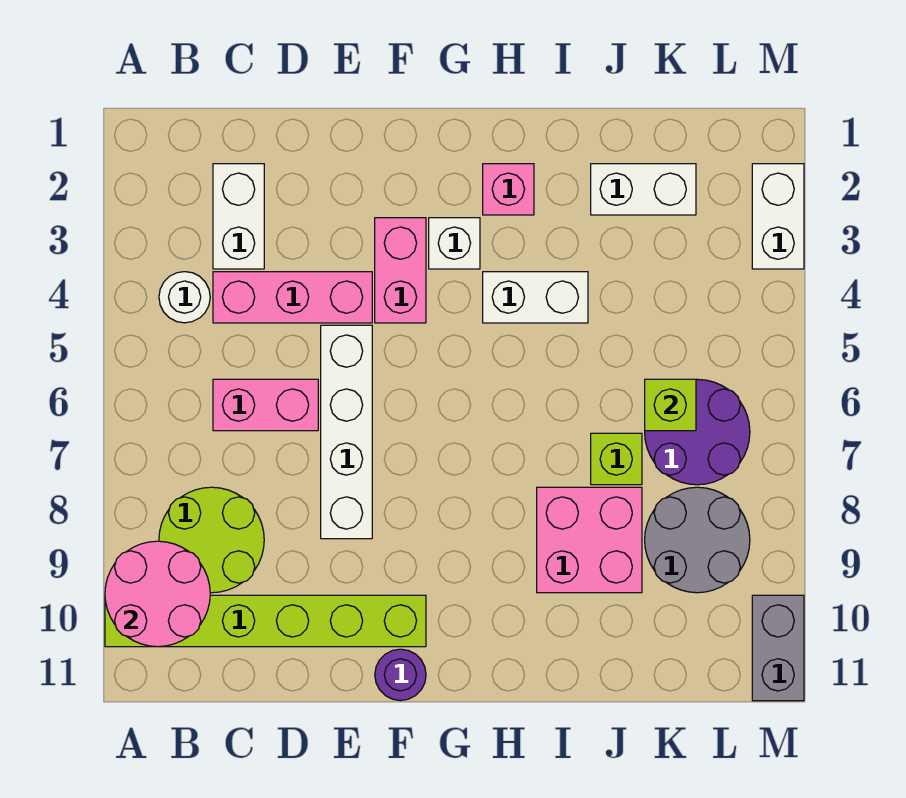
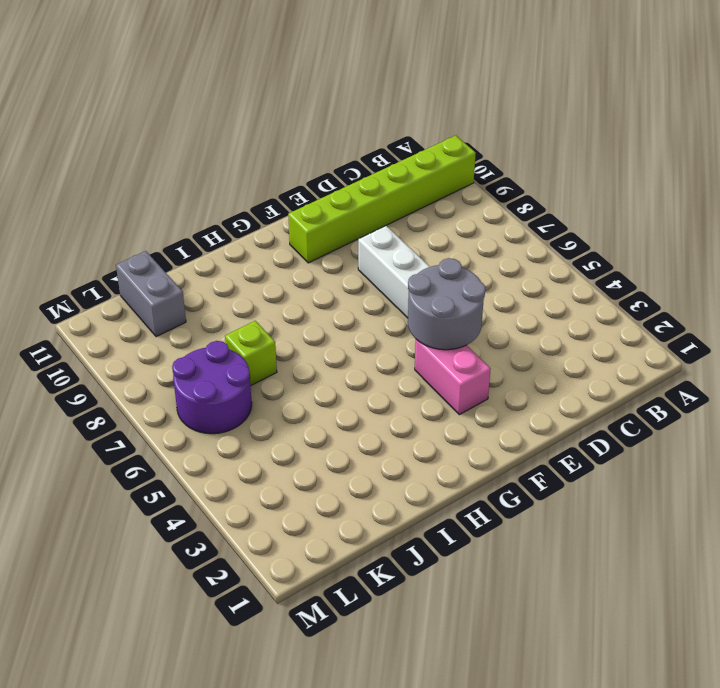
grey round brick E4:F5 level 2 -> grey round brick K8:L9 level 1
grey brick K10:K11 level 1 -> grey brick M10:M11 level 1
none -> white round brick B4 level 1
none -> lime round brick B8:C9 level 1
none -> white brick C2:C3 level 1

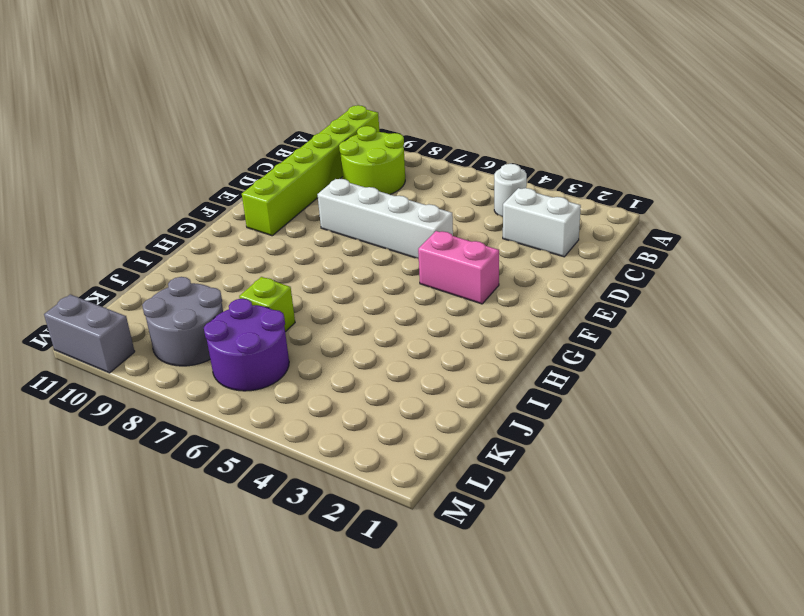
none -> pink brick C4:E4 level 1
none -> pink brick C6:D6 level 1
none -> purple round brick F11 level 1

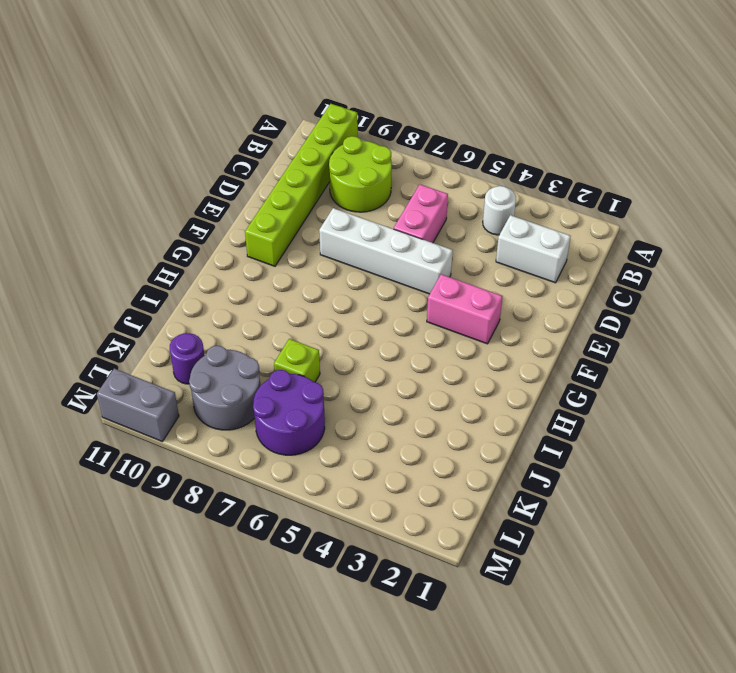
purple round brick K10 level 1 -> purple round brick F11 level 1
none -> pink brick C4:E4 level 1
none -> white brick G3 level 1
none -> pink brick H2 level 1

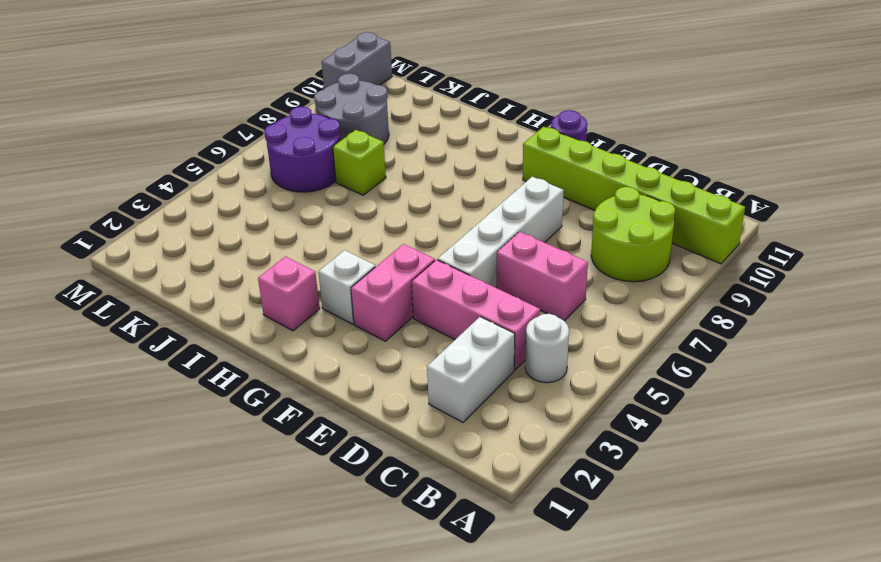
none -> white brick H4:I4 level 1
none -> pink brick I8:J9 level 1
none -> white brick J2:K2 level 1

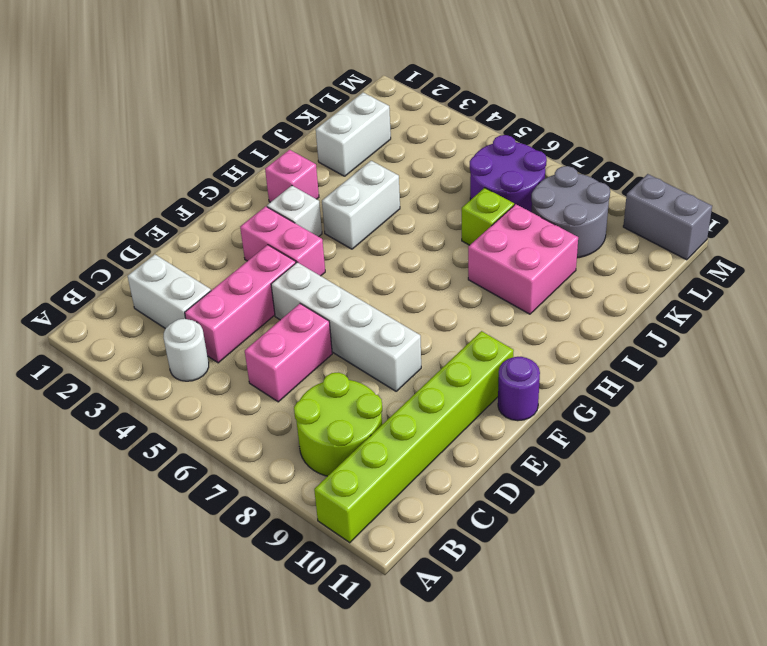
none -> white brick M2:M3 level 1
none -> pink round brick A9:B10 level 2
none -> lime brick K6 level 2

